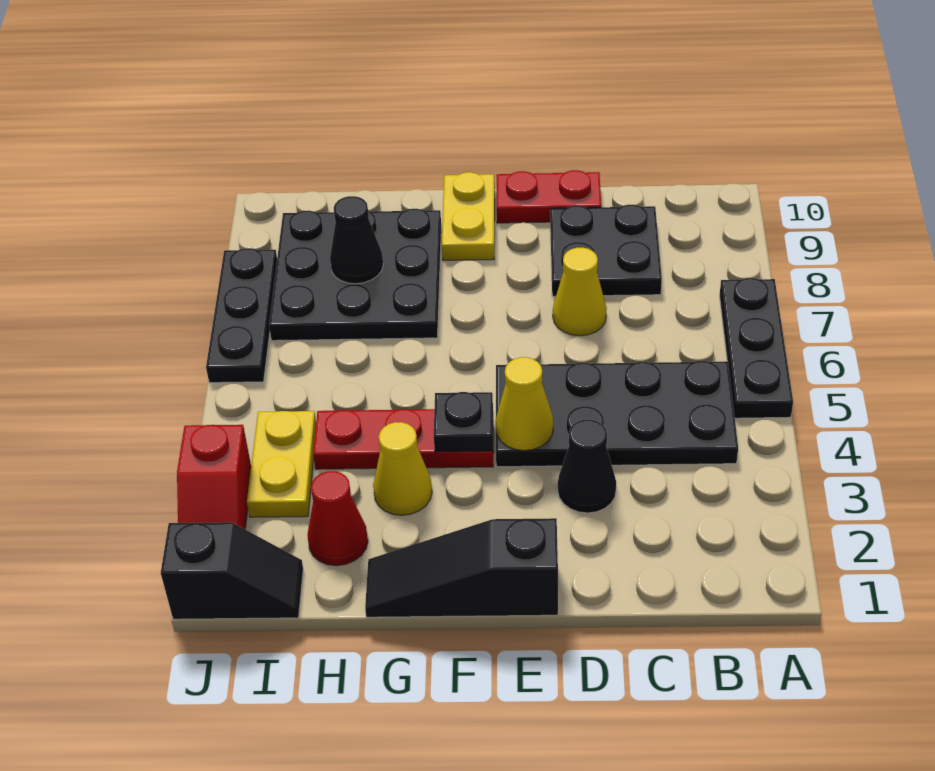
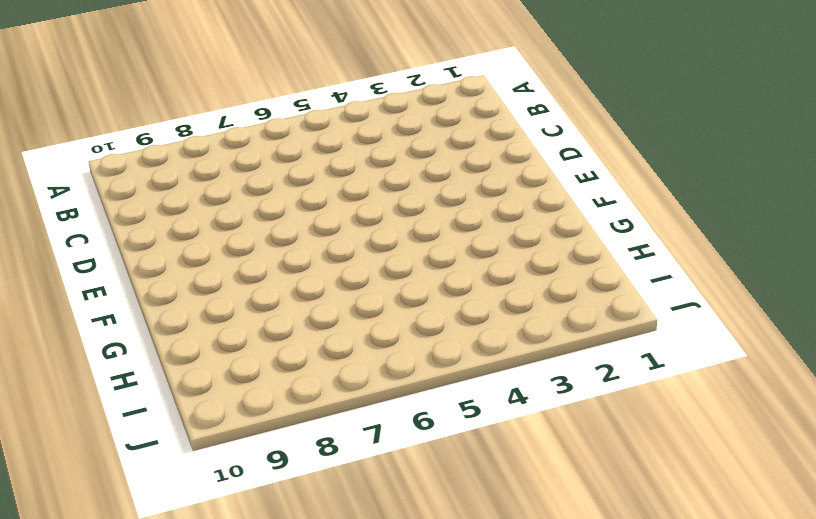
none -> black plate A5:A7 level 1
none -> black plate B4:E5 level 1
none -> black plate C8:D9 level 1

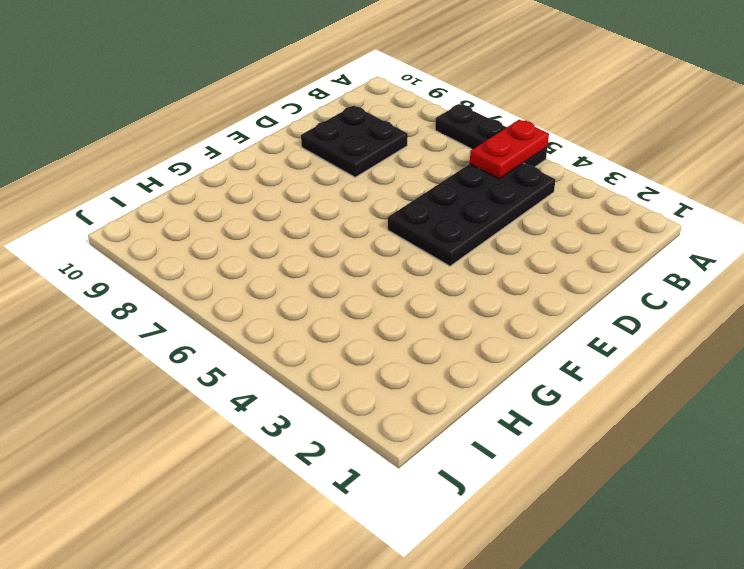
red plate A5:B5 level 2 -> red plate D10:E10 level 1
none -> black cone D3 level 1
none -> yellow cone D7 level 1
none -> black slope E1:G1 level 1 top E

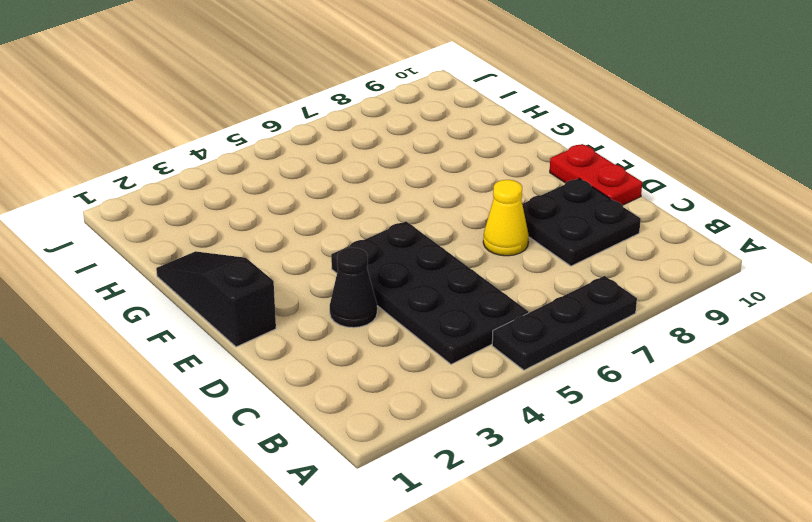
none -> red plate F4:H4 level 1
none -> yellow plate F9:F10 level 1
none -> yellow cone G3 level 1

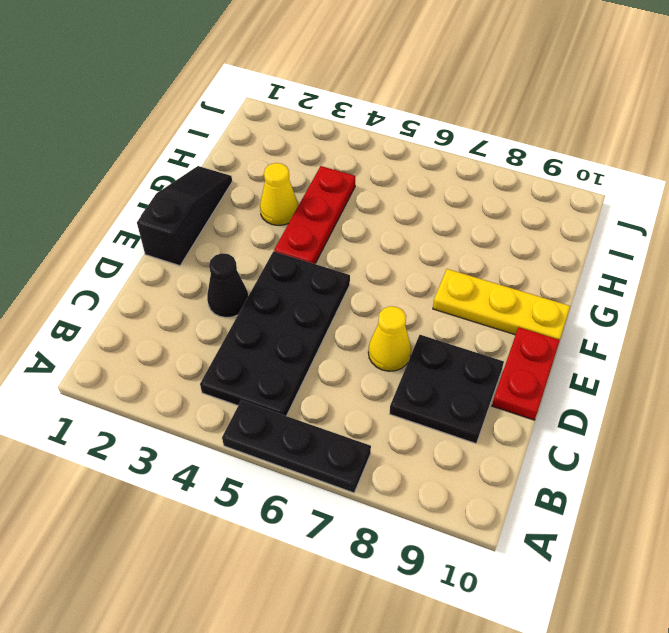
yellow plate F8:F10 level 1 -> yellow plate F9:F10 level 1
none -> black plate G7:I9 level 1
none -> red cone H2 level 1
none -> black slope I1:J1 level 1 top J

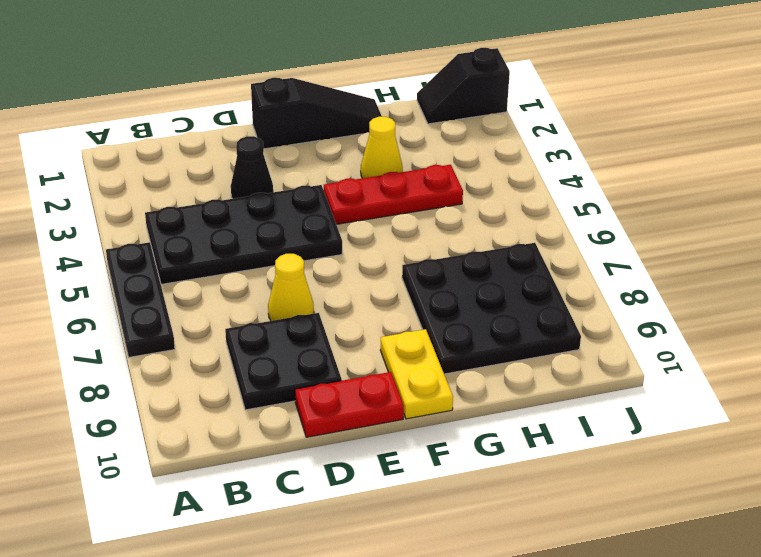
none -> red cone H2 level 1
none -> yellow plate I3:I4 level 1
none -> red slope J2:J3 level 1 top 3

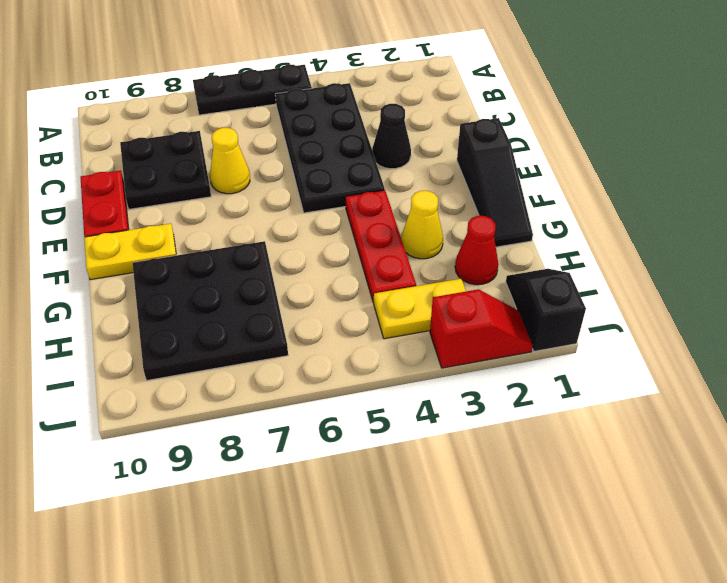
none -> black plate J6:J8 level 1
none -> yellow cone E4 level 2
none -> black plate F4 level 2

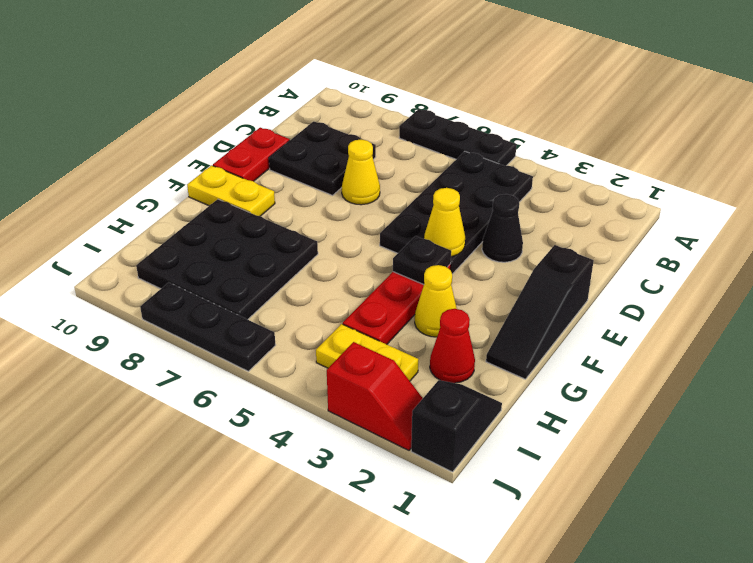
none -> black cone H8 level 2

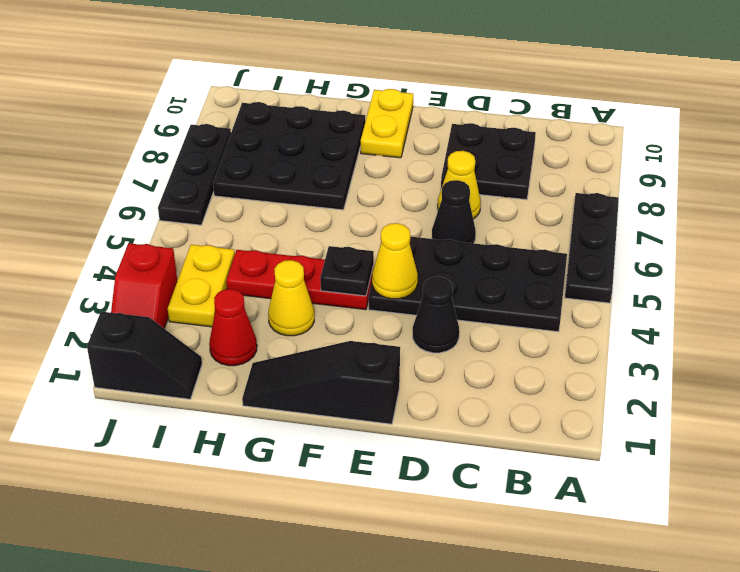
black cone D6 level 1 -> black cone H8 level 2
none -> red plate D10:E10 level 1

